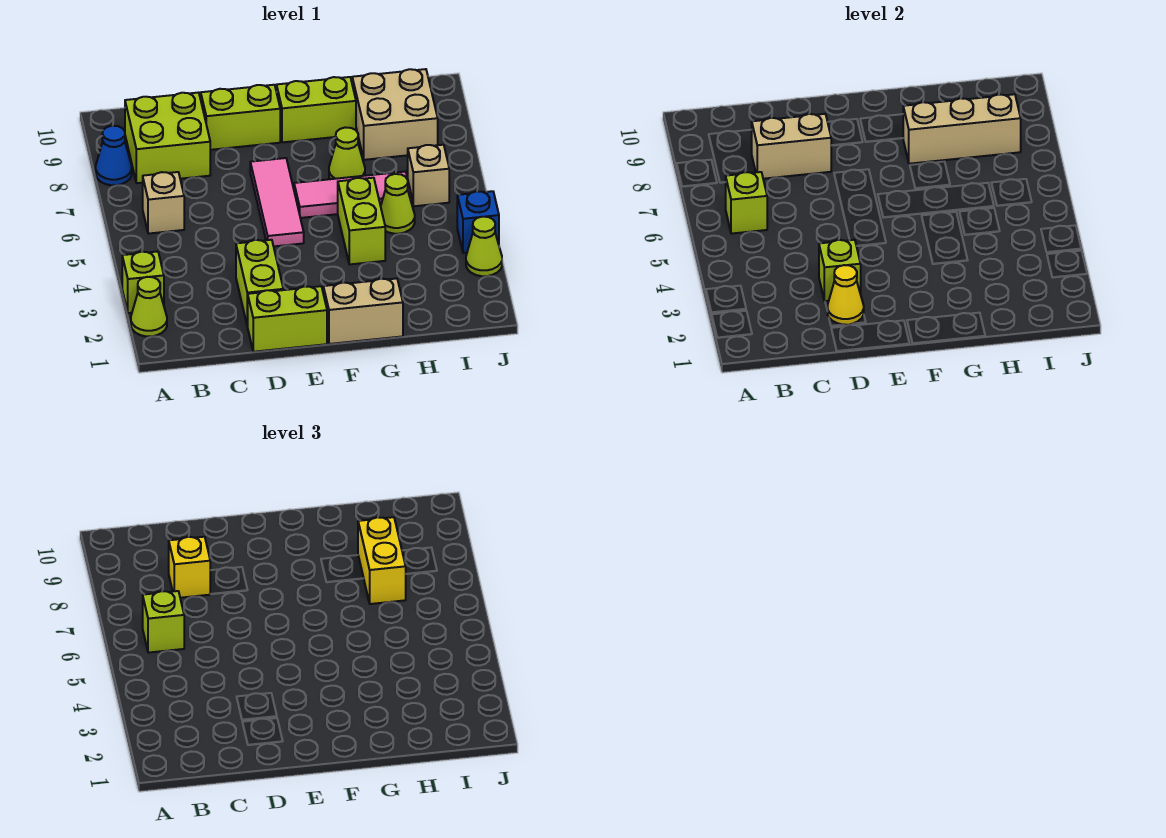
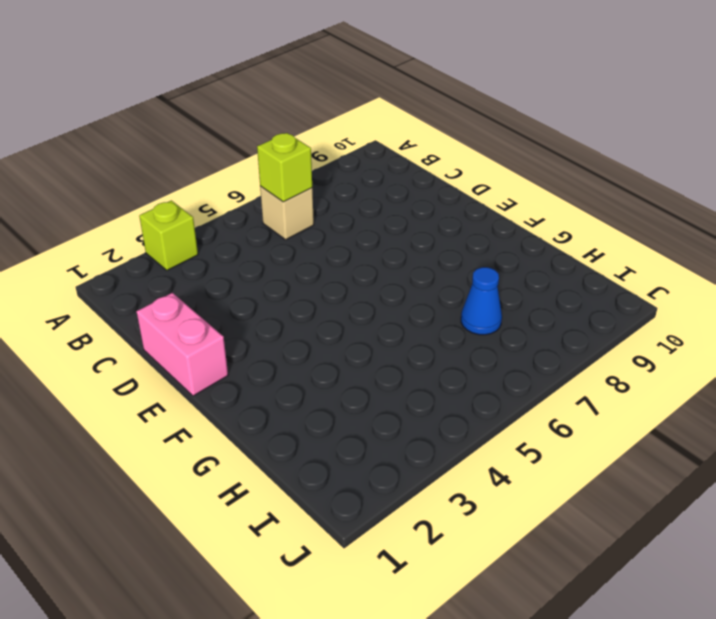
pink brick D1:E1 level 1 -> lime brick D1:E1 level 1
blue cone H7 level 1 -> blue cone A8 level 1
none -> lime cone A2 level 1
none -> lime brick B8:C9 level 1
none -> lime brick D2:D3 level 1

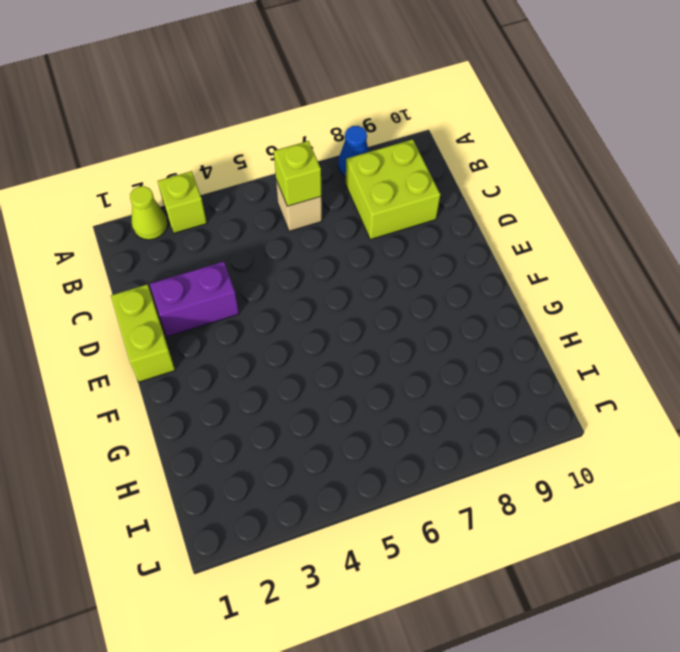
purple brick D2:D3 level 1 -> lime brick D2:D3 level 1
none -> lime brick D9:E9 level 1
none -> pink tile E5:E7 level 1
none -> tan brick F1:G1 level 1

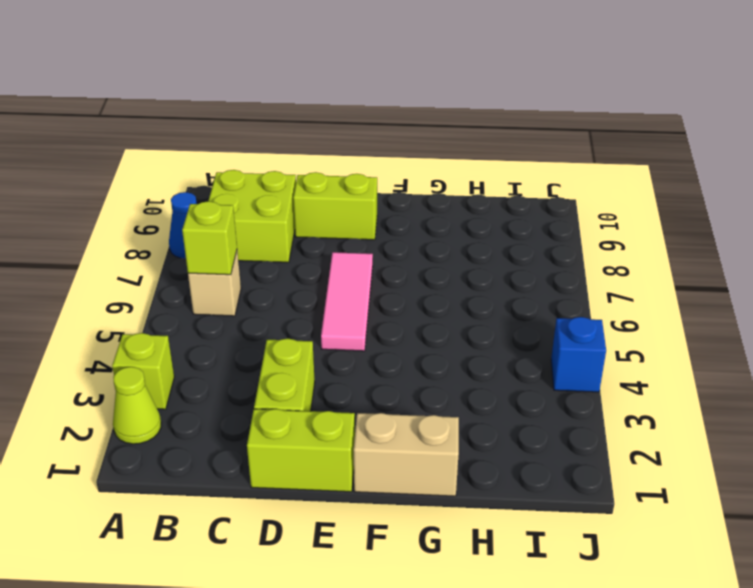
none -> pink tile F6:H6 level 1
none -> lime brick F9:G9 level 1
none -> lime brick G4:G5 level 1

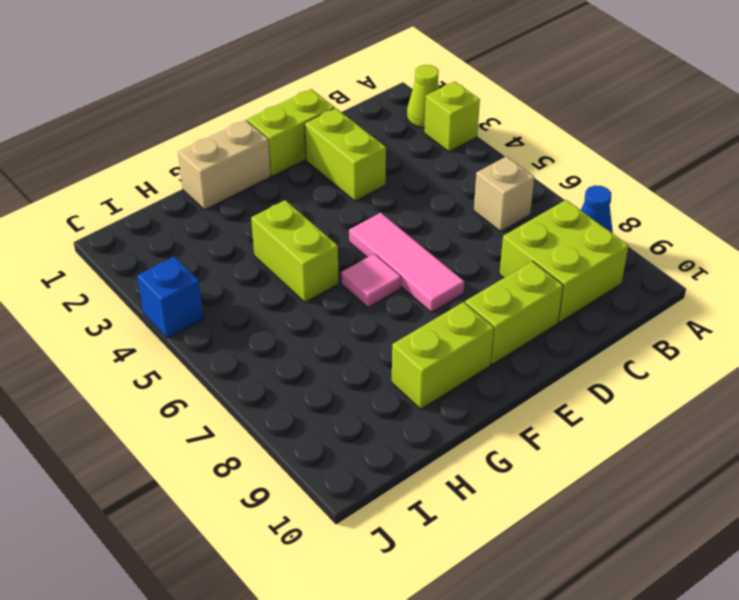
pink tile F6 level 1 -> pink tile F6:H6 level 1
none -> lime cone G7 level 1
none -> lime cone H5 level 1
none -> tan brick H8:I9 level 1

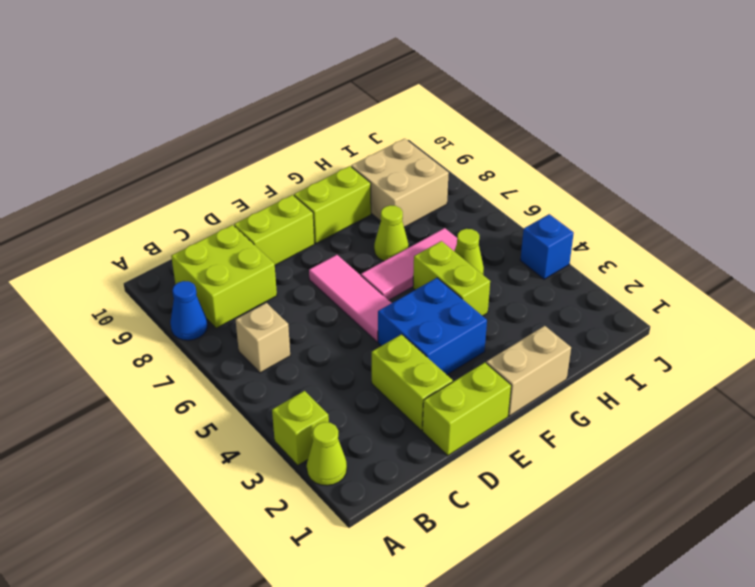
blue brick E3:F4 level 1 -> none
none -> tan brick I6 level 1
none -> lime cone J3 level 1
none -> lime brick B6 level 2

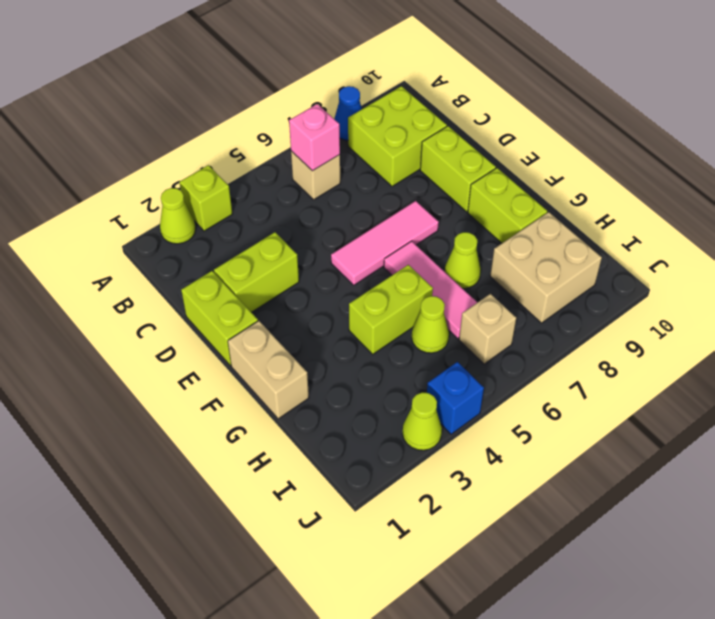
pink brick B6 level 2 -> lime brick B6 level 2
none -> tan brick C8:D8 level 2
none -> yellow cone D2 level 2
none -> lime brick D3 level 2

